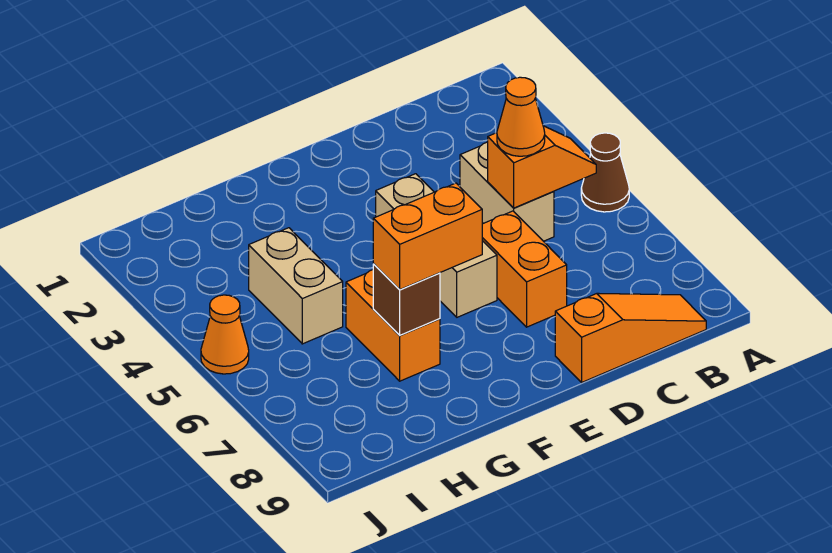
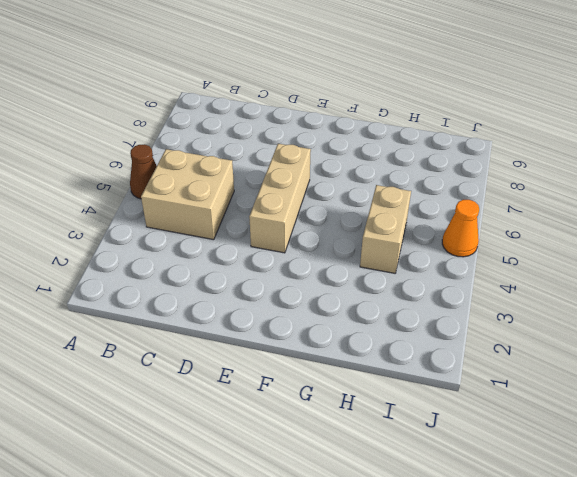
tan brick B4:C5 level 1 -> tan brick C4:C5 level 1
none -> orange slope B9:D9 level 1 top D
none -> orange brick D6:D7 level 1
none -> orange brick G6:G7 level 1

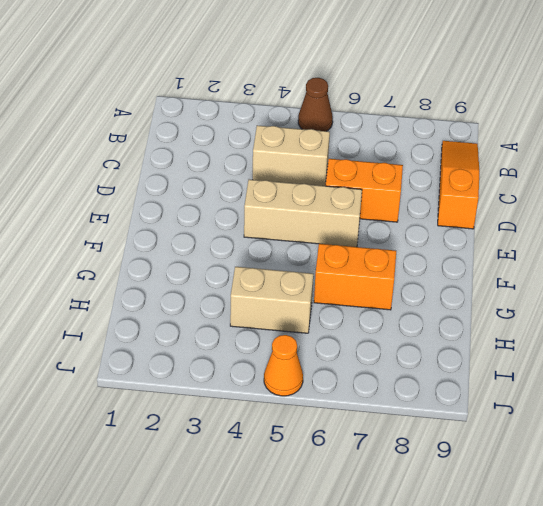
none -> orange slope B5:C5 level 2 top C
none -> brown brick G7 level 2
none -> orange cone C5 level 3

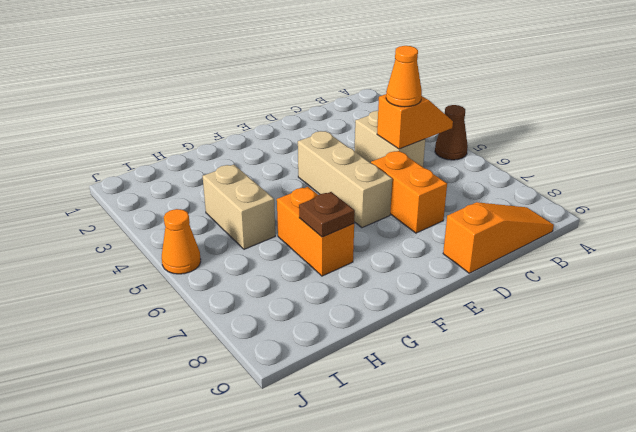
brown plate G7 level 2 -> brown brick G7 level 2
none -> orange brick F7:G7 level 3

